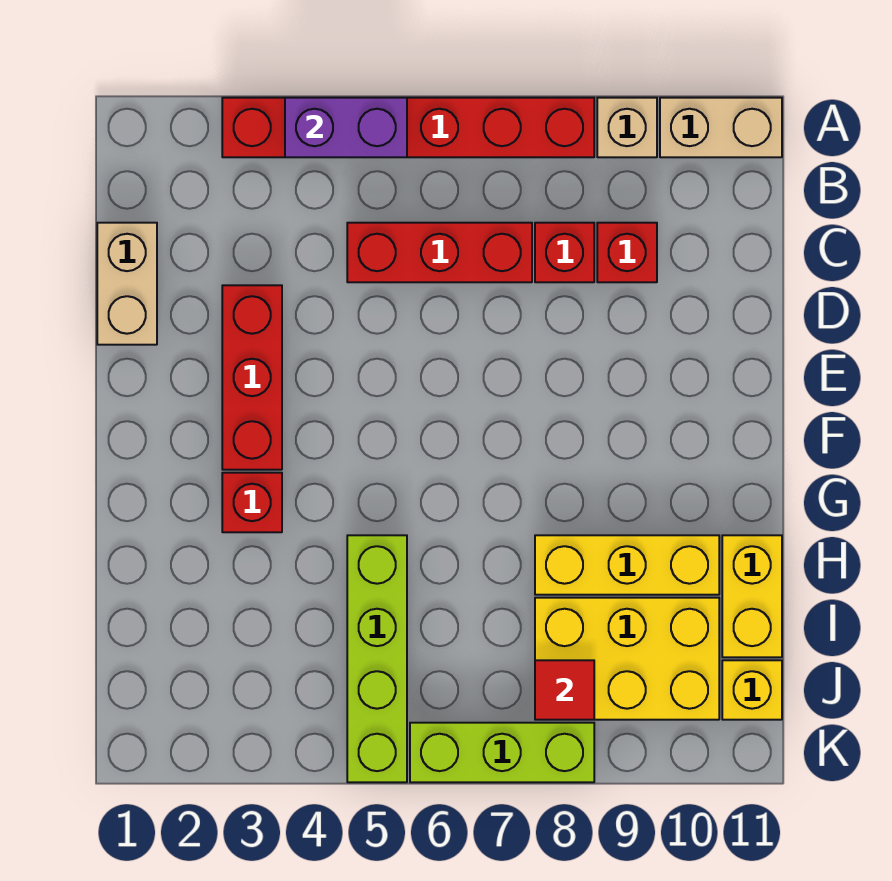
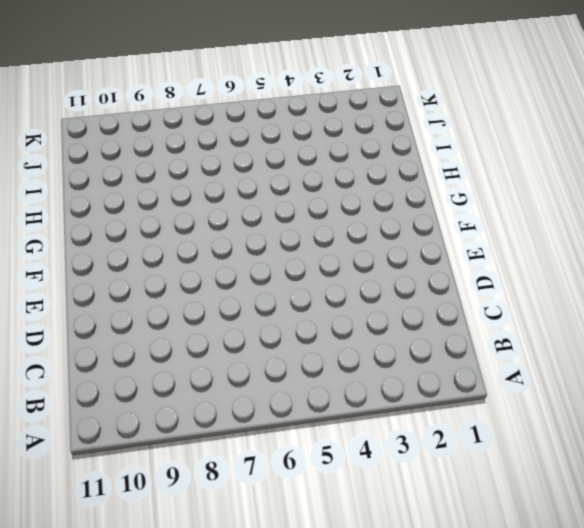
none -> red brick A3:A8 level 1
none -> tan brick A9 level 1
none -> tan brick A10:A11 level 1

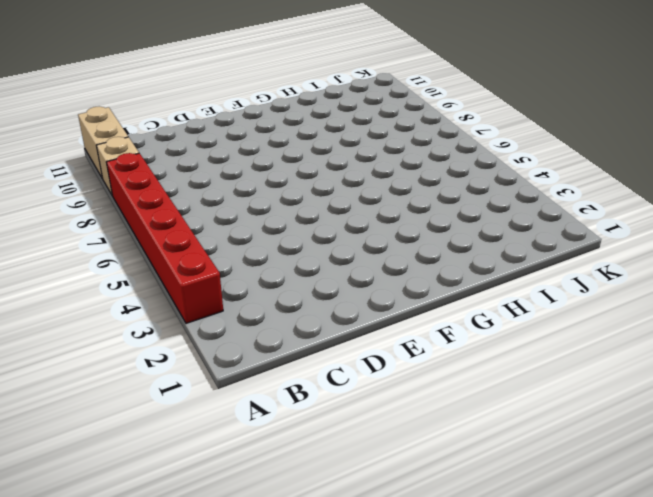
none -> tan brick C1:D1 level 1
none -> red brick C5:C7 level 1
none -> red brick C8 level 1

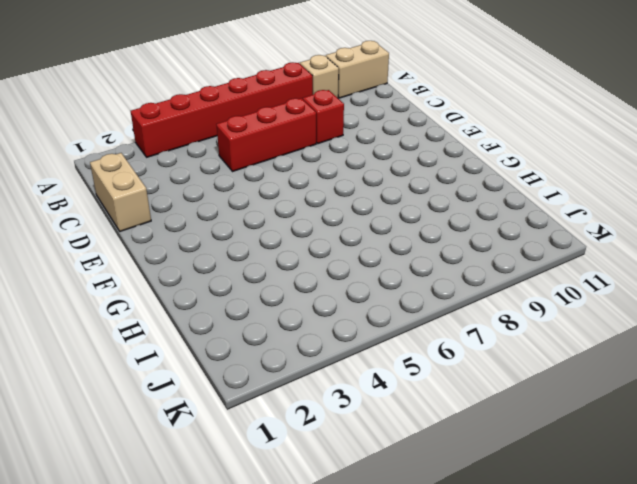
none -> red brick C9 level 1
none -> red brick D3:F3 level 1
none -> red brick G3 level 1

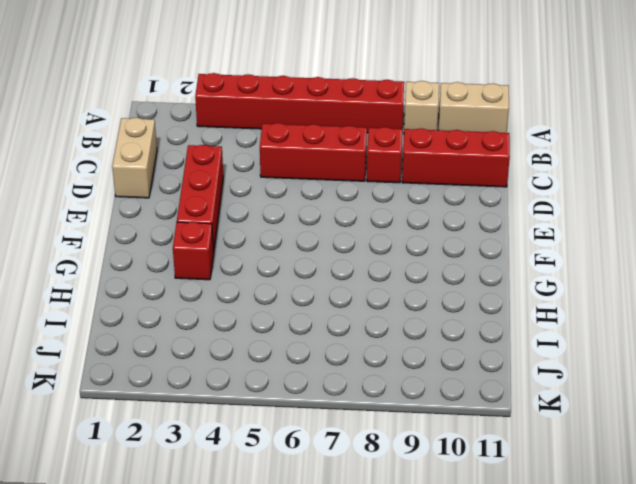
red brick C9:C11 level 1 -> red brick C9 level 1
none -> lime brick H5:K5 level 1
none -> yellow brick H8:H10 level 1
none -> yellow brick H11:I11 level 1

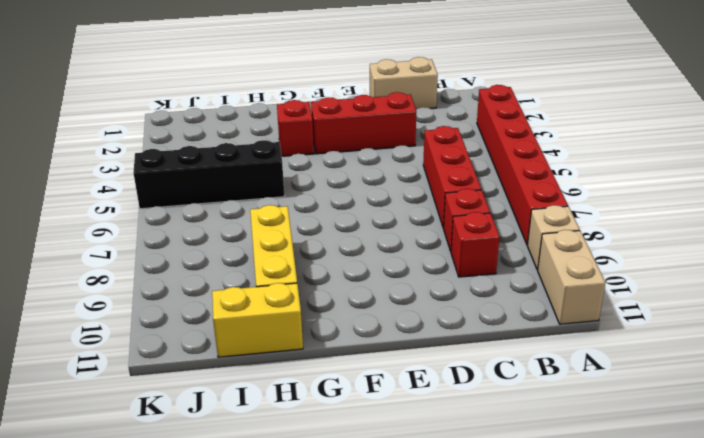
black brick H5:K5 level 1 -> lime brick H5:K5 level 1
none -> yellow brick I8:J10 level 1
none -> yellow brick J11 level 1
none -> lime brick K6:K8 level 1

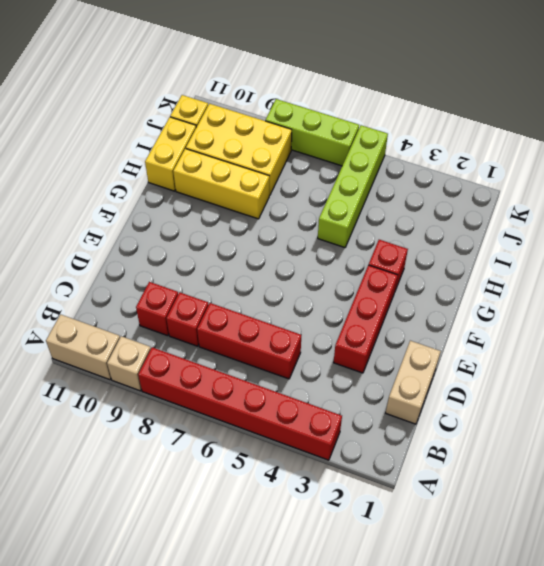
none -> purple brick A4:A5 level 2
none -> red tile J8 level 2

